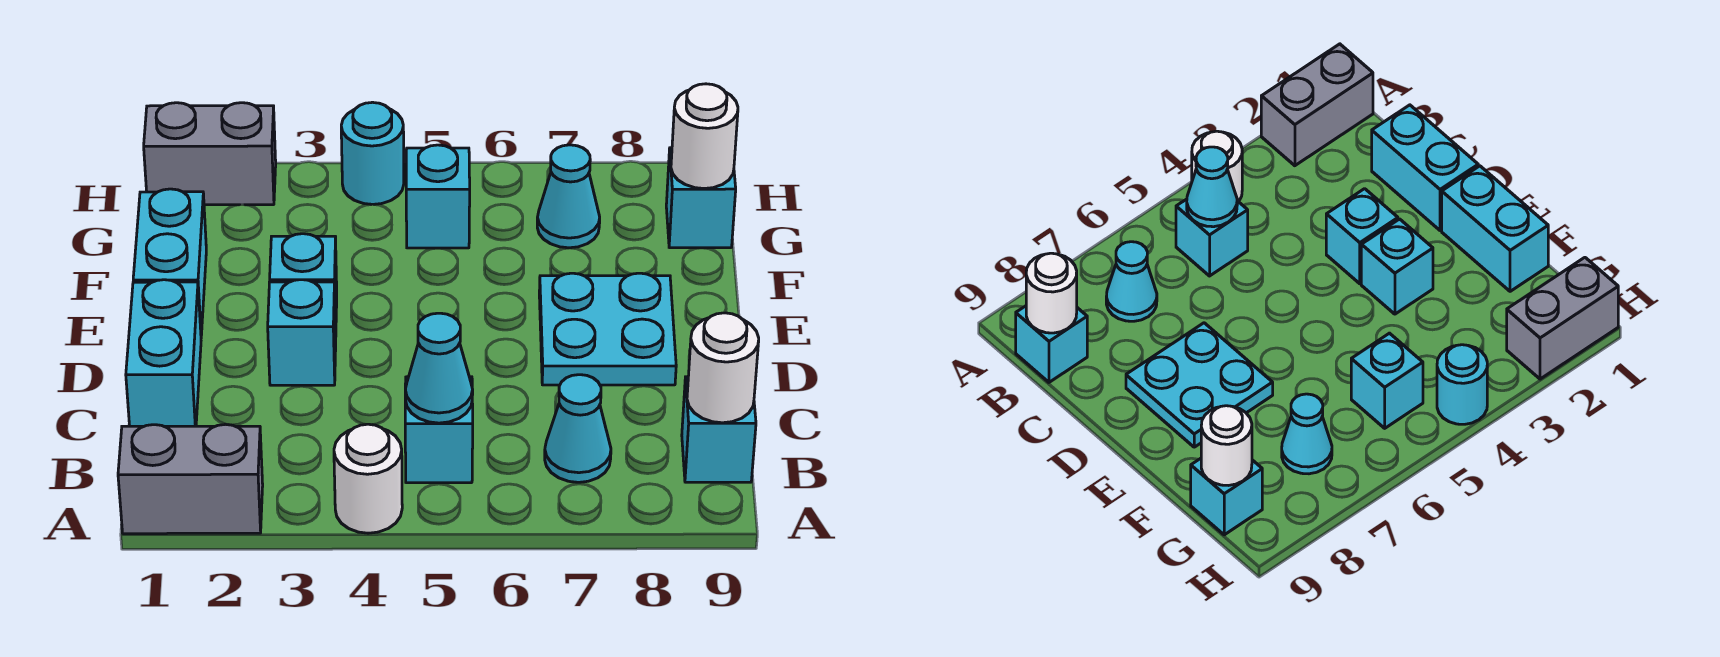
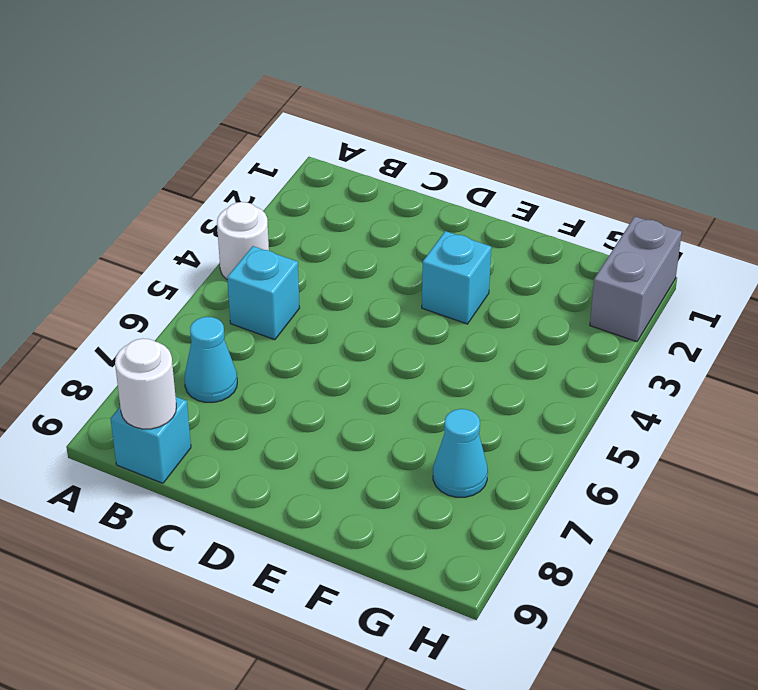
none -> grey brick A1:A2 level 1
none -> cyan brick C1:D1 level 1
none -> cyan brick D3 level 1

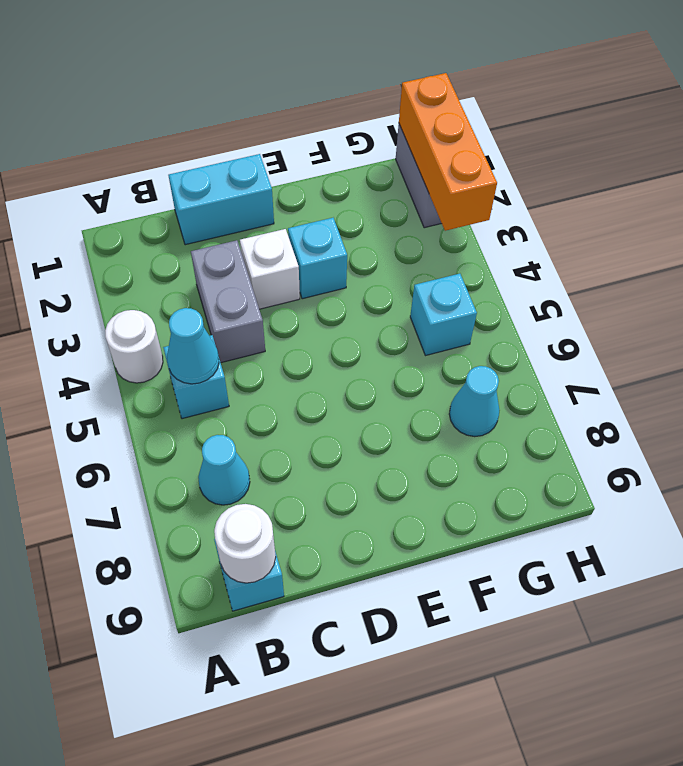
grey brick C3:C4 level 1 -> grey brick A1:A2 level 1
white brick D3 level 1 -> cyan brick D3 level 1
orange brick H1:H3 level 2 -> none
none -> cyan plate D7:E8 level 1
none -> cyan brick E1:F1 level 1
none -> cyan brick G9 level 1

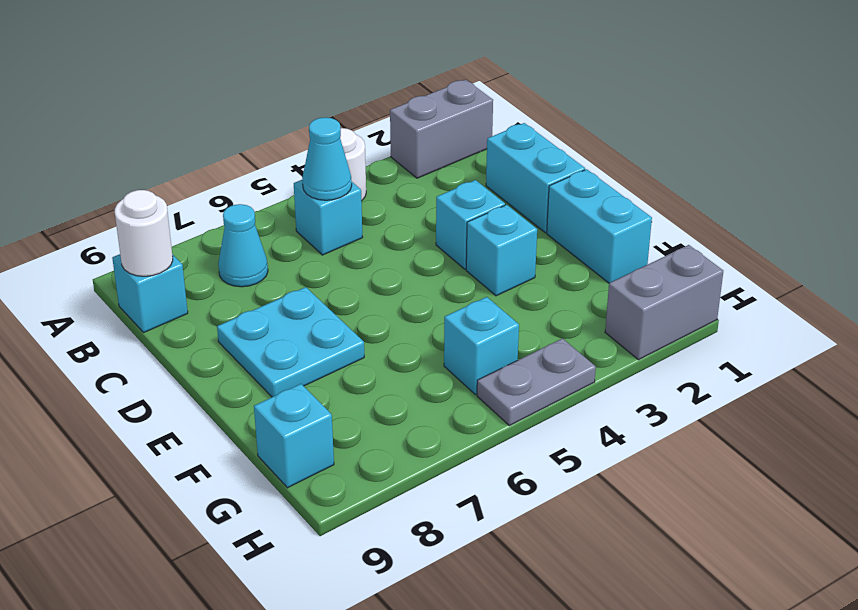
grey plate H4:H5 level 1 -> cyan round brick H4 level 1
none -> cyan cone G7 level 1
none -> white round brick G9 level 2

